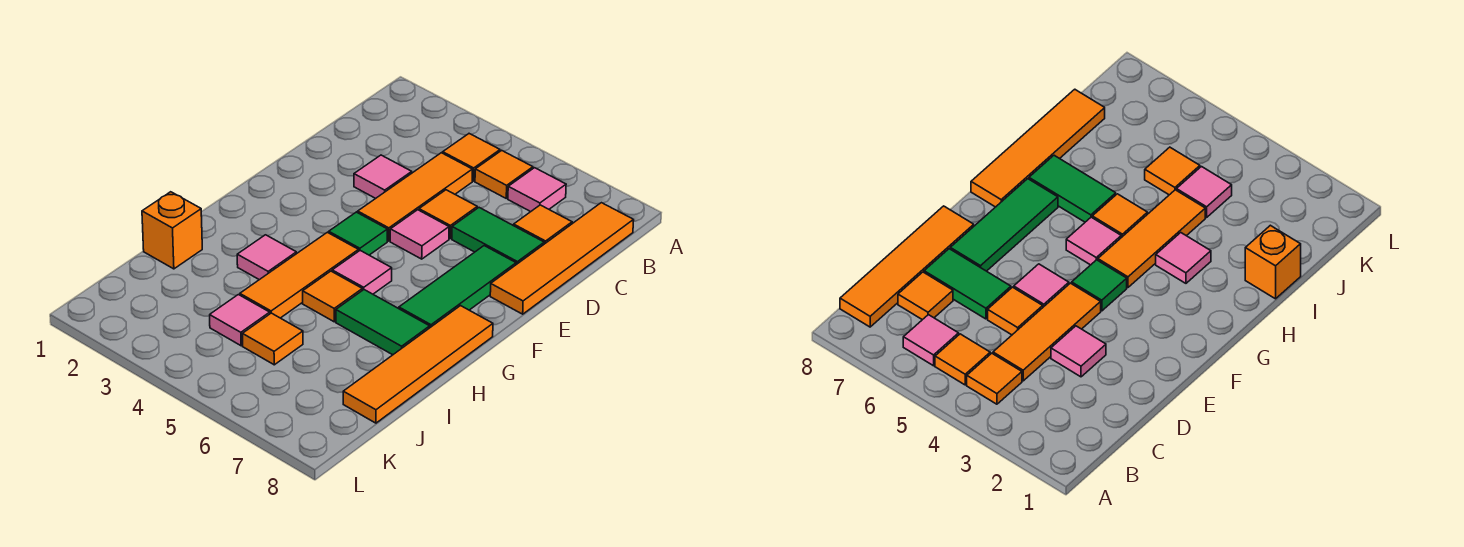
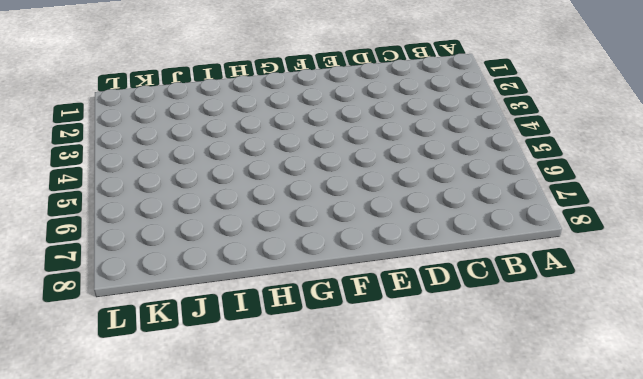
none -> orange tile B4 level 1
none -> orange tile B5 level 1
none -> pink tile B6 level 1

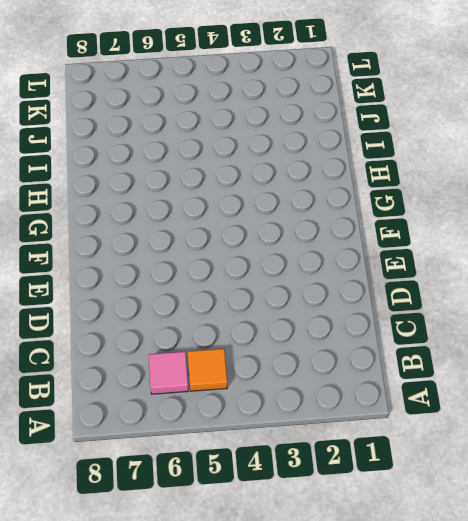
none -> orange tile B4 level 1
none -> orange tile B8:E8 level 1
none -> orange tile C4:E4 level 1

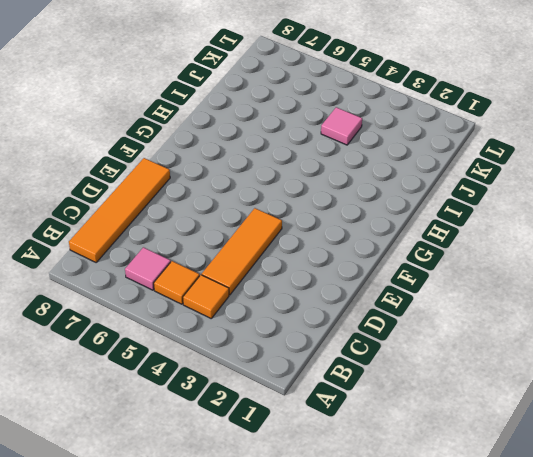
none -> orange tile C7 level 1
none -> pink tile D3 level 1
none -> orange tile D5 level 1

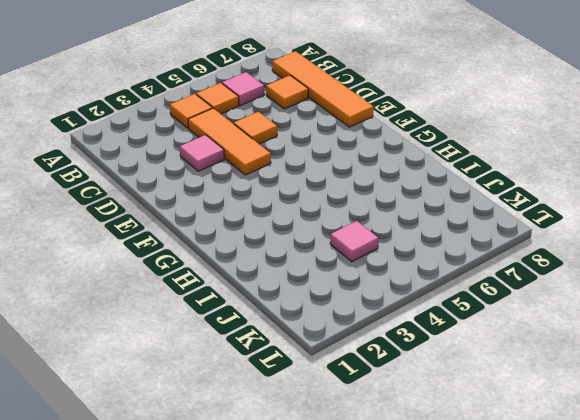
none -> green tile D6:D7 level 1
none -> pink tile E5 level 1
none -> green tile E7:G7 level 1

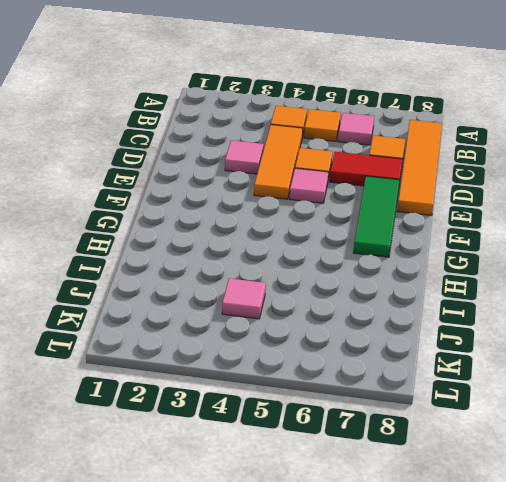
red tile D6:D7 level 1 -> green tile D6:D7 level 1
none -> green tile F4 level 1
none -> orange tile G4:I4 level 1
none -> pink tile G5 level 1

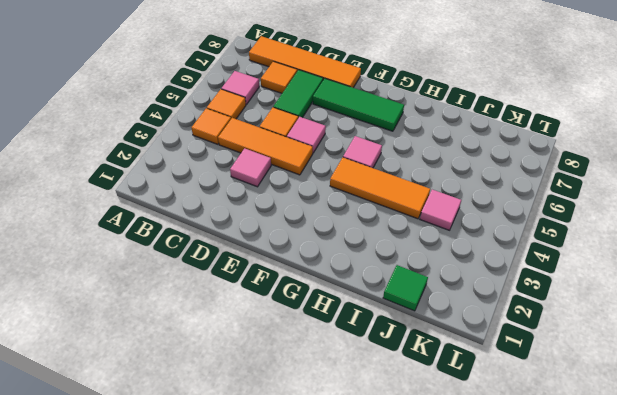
green tile J1 level 1 -> green tile F4 level 1
none -> orange tile G8:J8 level 1
none -> pink tile H3 level 1
none -> orange tile H5 level 1

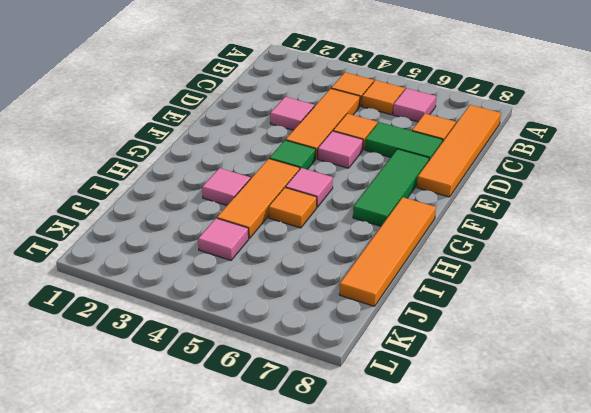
none -> green tile H6:H7 level 1
none -> orange brick I1 level 1
none -> orange tile J5 level 1

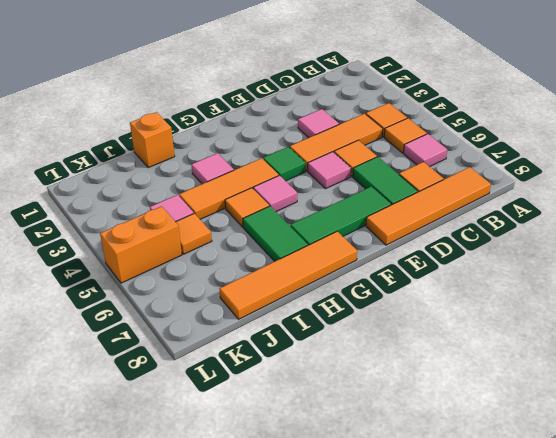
orange brick K5:L5 level 1 -> none

